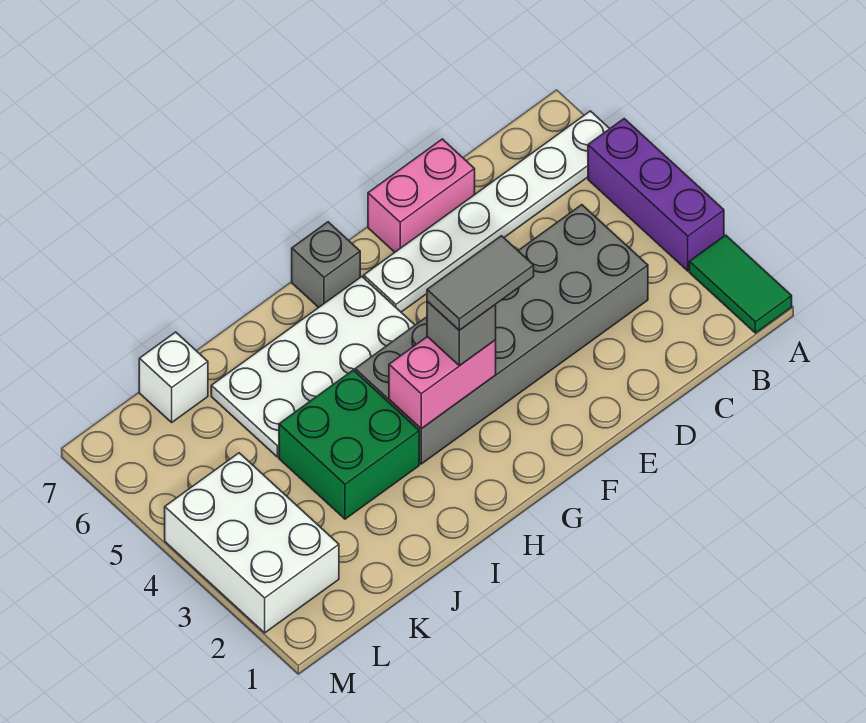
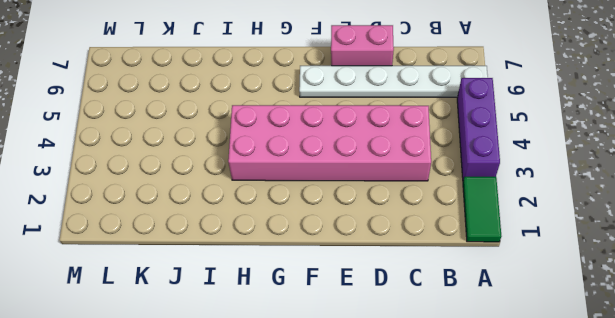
pink brick C3:H4 level 1 -> grey brick C3:H4 level 1
none -> white plate G5:J6 level 1
none -> grey brick G7 level 1
none -> green brick I3:J4 level 1

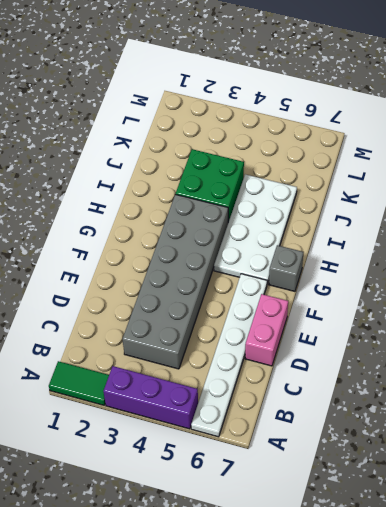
none -> white brick K7 level 1
none -> white brick L2:M4 level 1
none -> pink brick G3:H3 level 2

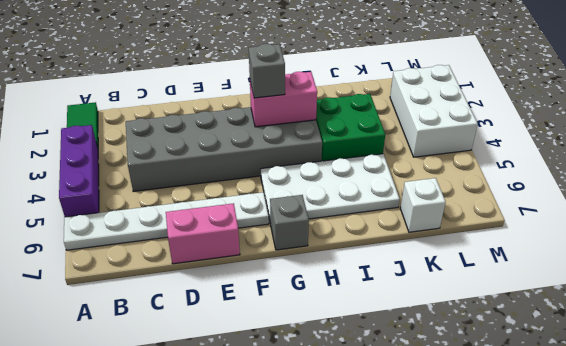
none -> grey tile F3:G3 level 4

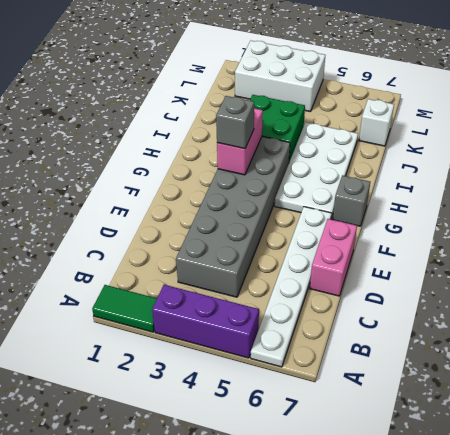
none -> grey tile F3:G3 level 4

